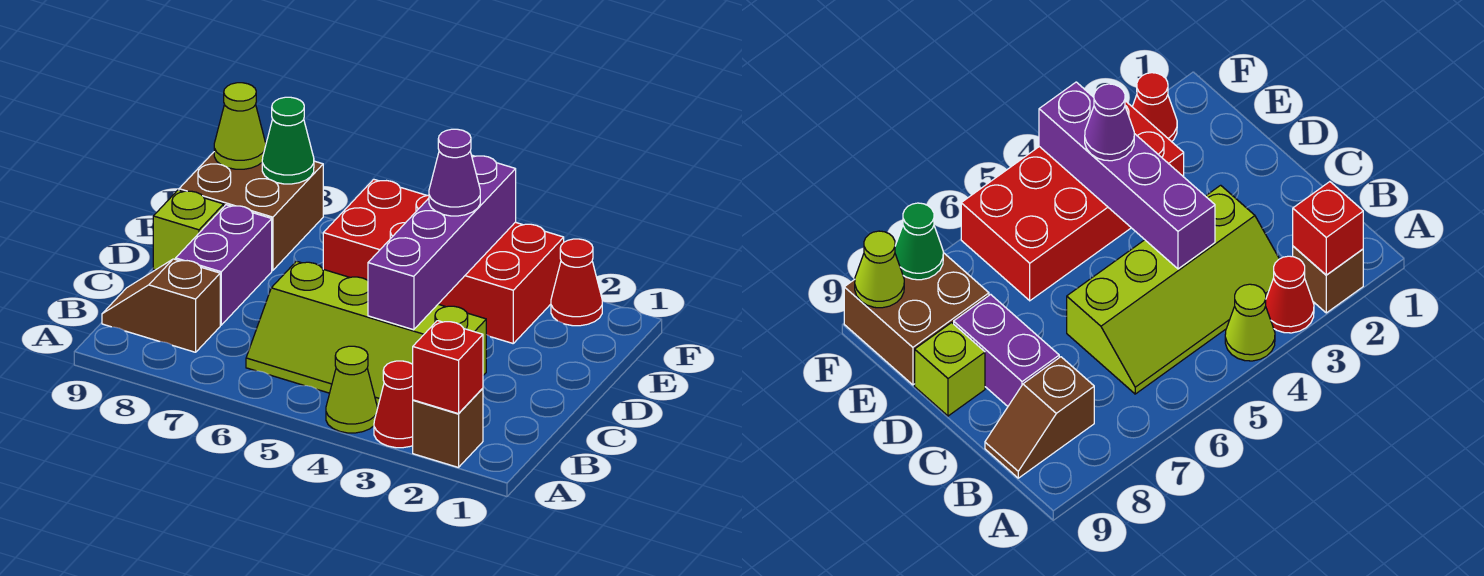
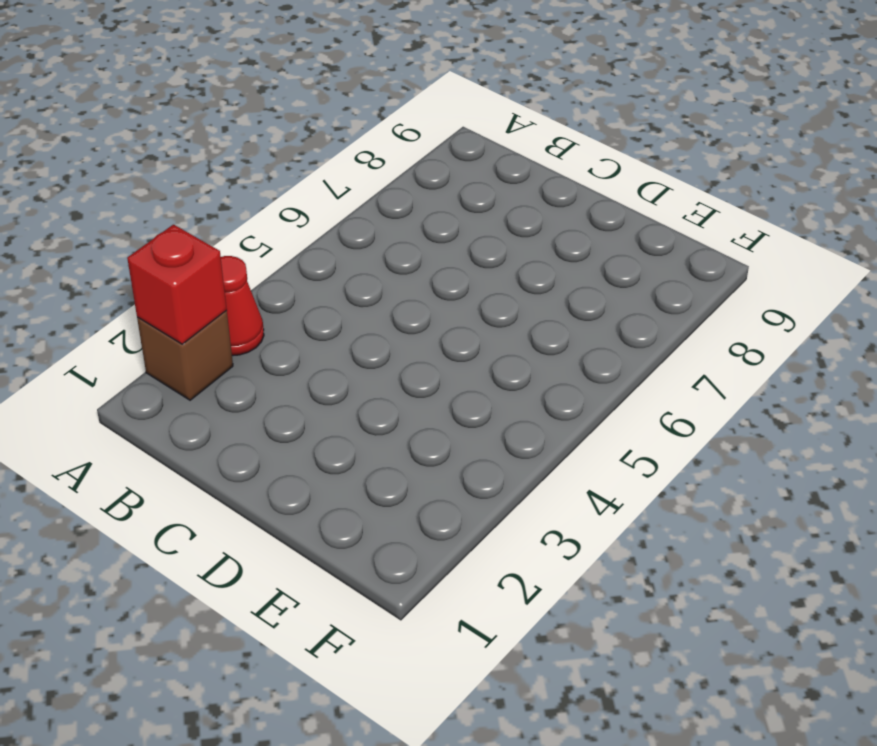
none -> lime cone A4 level 1
none -> lime slope B3:C6 level 1 top C
none -> brown slope B8:B9 level 1 top 8

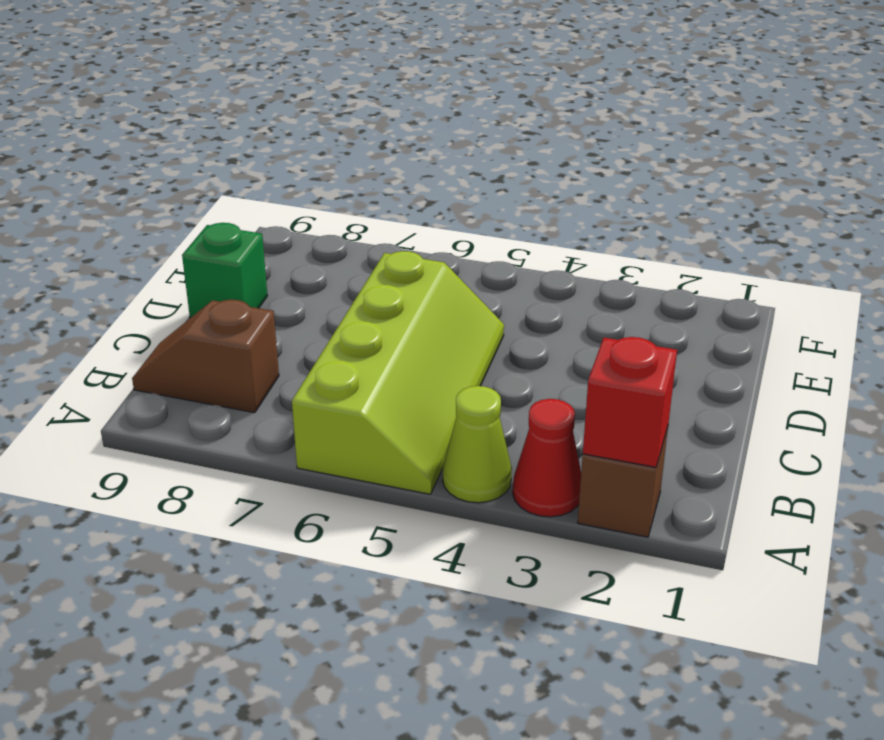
lime slope A5:D6 level 1 top 6 -> lime slope B3:C6 level 1 top C
green brick D9 level 1 -> lime brick D9 level 1
none -> purple brick C8:D8 level 1
none -> red brick E3:F6 level 1
none -> brown brick E8:F9 level 1

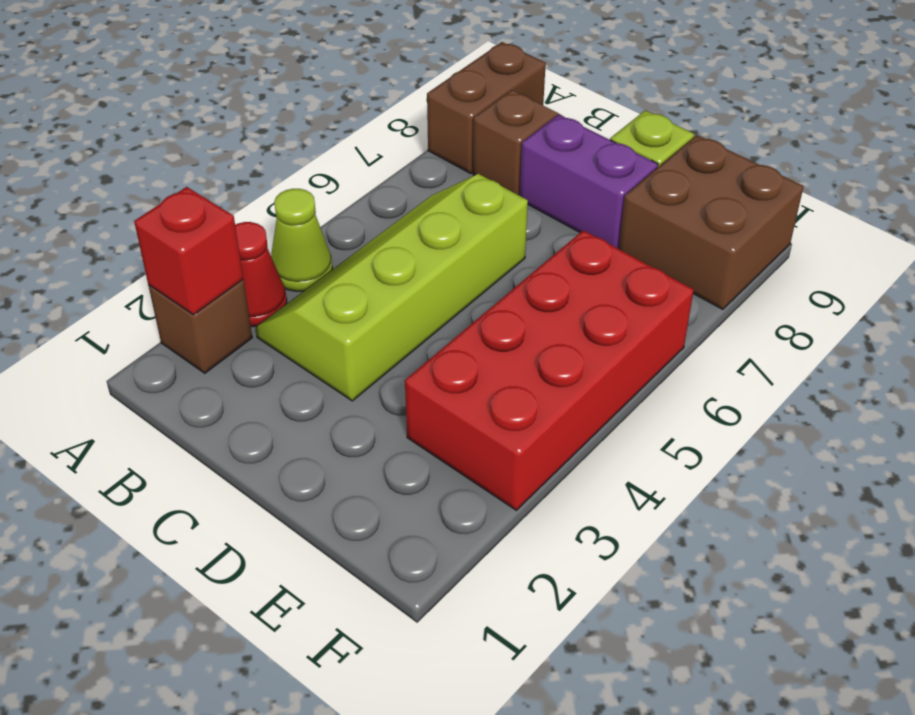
brown brick A8:A9 level 1 -> none
none -> red cone F2 level 1
none -> purple brick C4:F4 level 2
none -> green cone F8 level 2

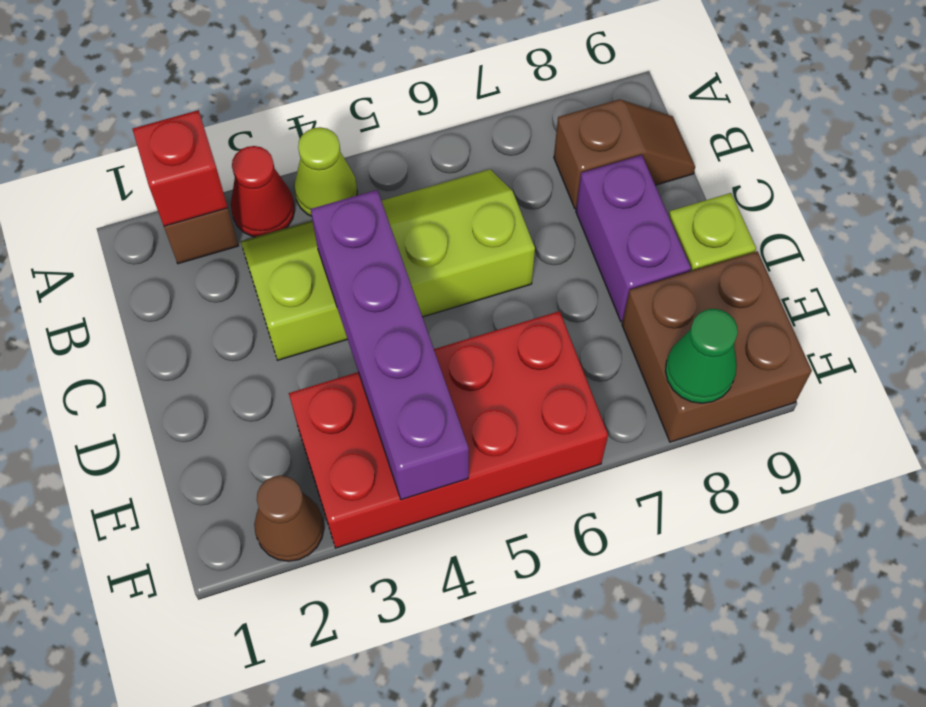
brown cone F2 level 1 -> red cone F2 level 1
none -> lime cone F9 level 2
none -> purple cone E4 level 3

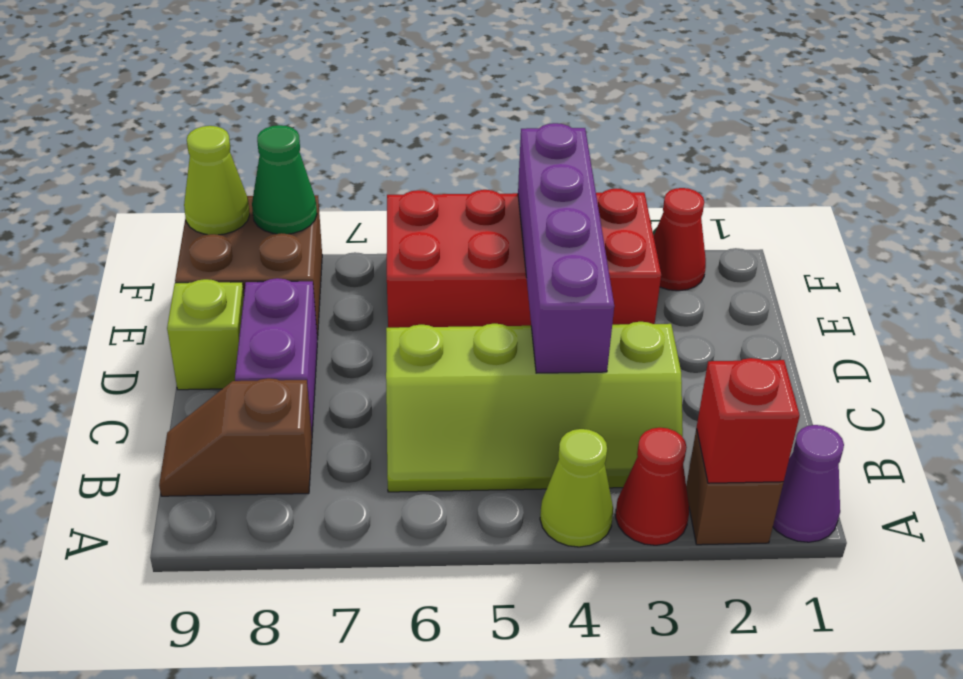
purple cone A1 level 1 -> purple cone E4 level 3

